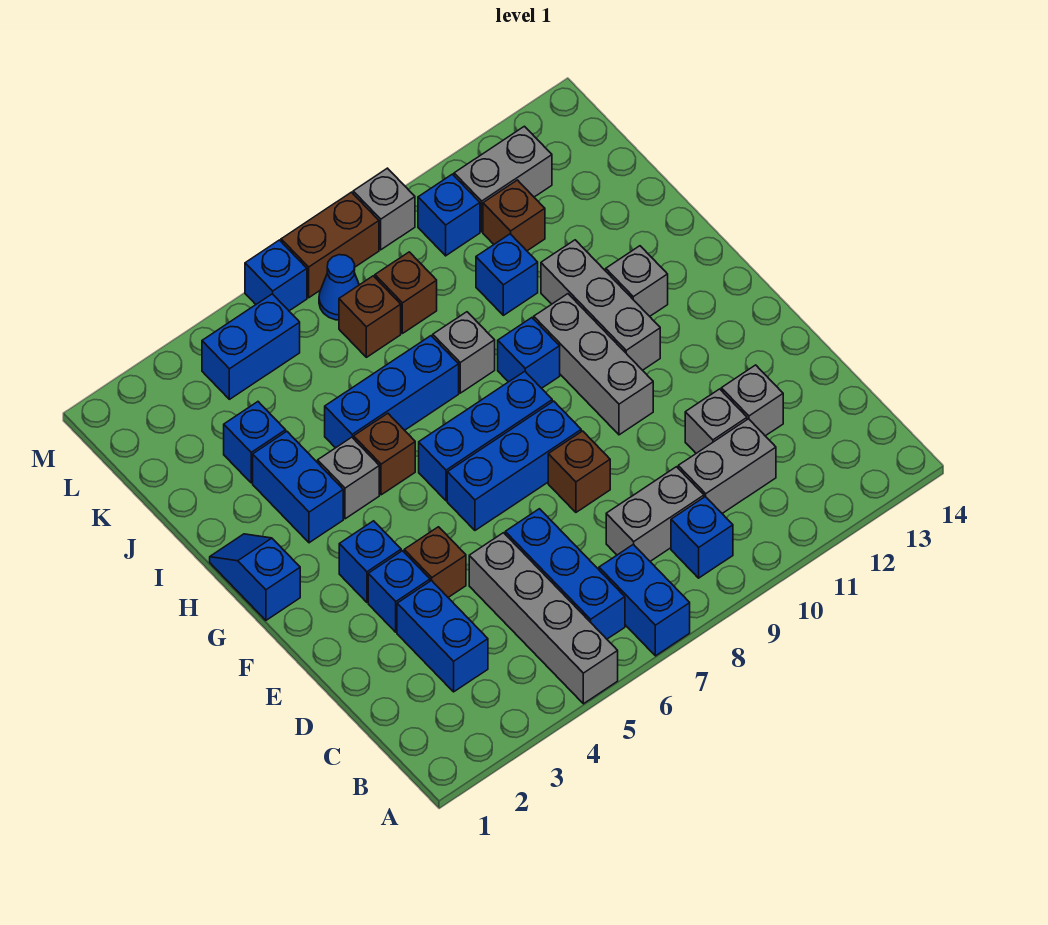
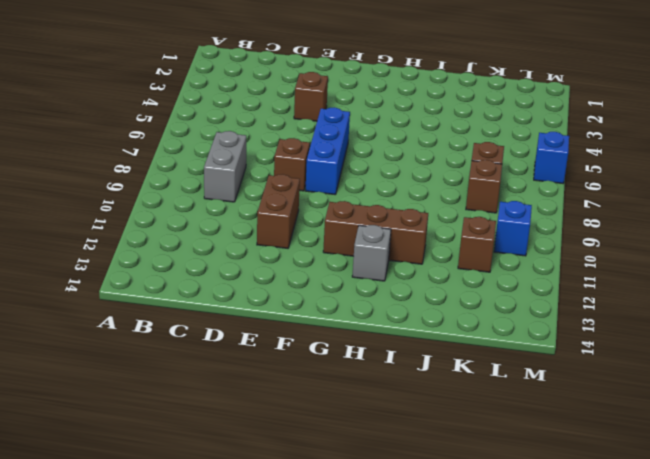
brown brick E10:E11 level 1 -> brown brick M7:M8 level 1
brown brick G11:I11 level 1 -> grey brick G11:I11 level 1
none -> grey brick A5:D5 level 1
none -> blue brick A7:B7 level 1
none -> blue brick B6:D6 level 1
none -> blue brick B9 level 1

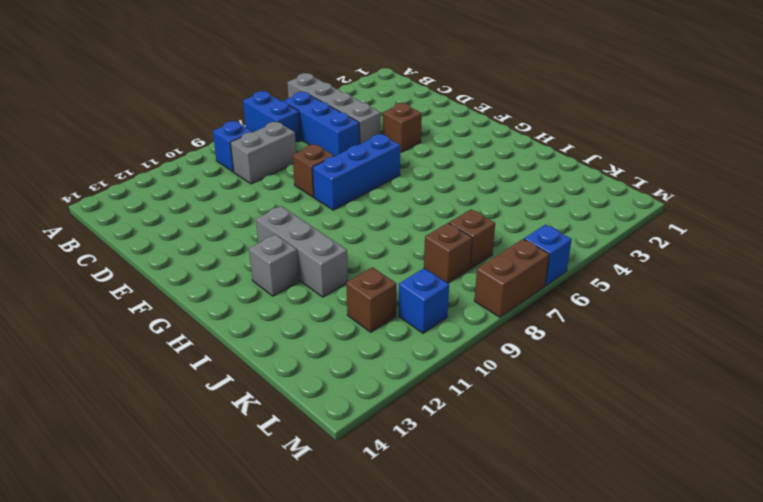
none -> blue brick C3:D3 level 1
none -> grey brick C10:C11 level 1
none -> grey brick D11 level 1
none -> grey brick D12 level 1

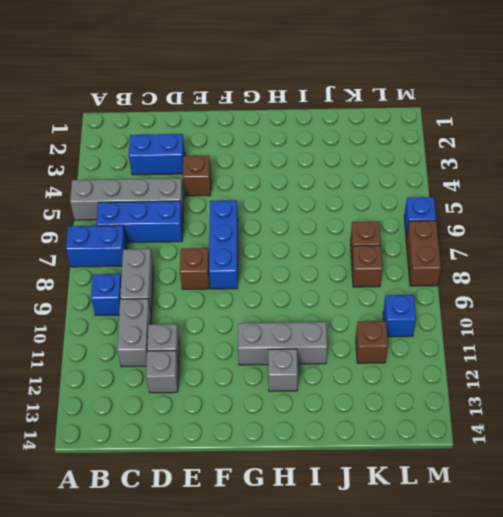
none -> blue brick E3 level 1
none -> blue brick F3 level 1
none -> grey brick F10:H10 level 1
none -> blue slope G1:H1 level 1 top G

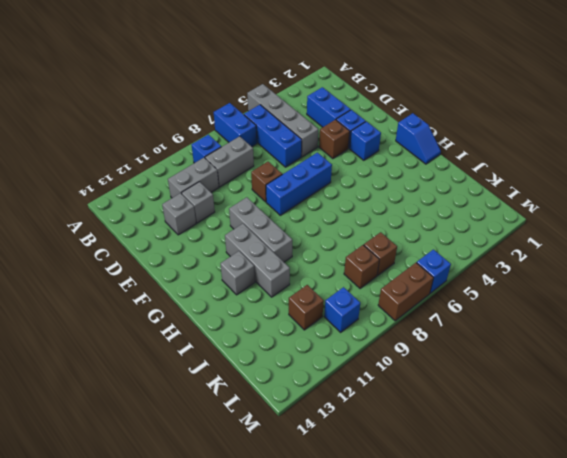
none -> blue brick G6:G8 level 1
none -> blue brick H3:I3 level 1
none -> grey brick H4 level 1
none -> brown brick H5 level 1

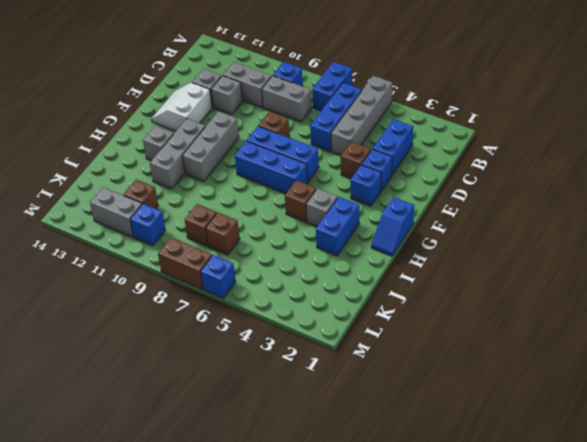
white slope E12:F13 level 1 top 12 -> none
none -> blue brick H9 level 1
none -> blue brick I5:I7 level 1
none -> grey brick I8 level 1
none -> blue brick J3 level 1

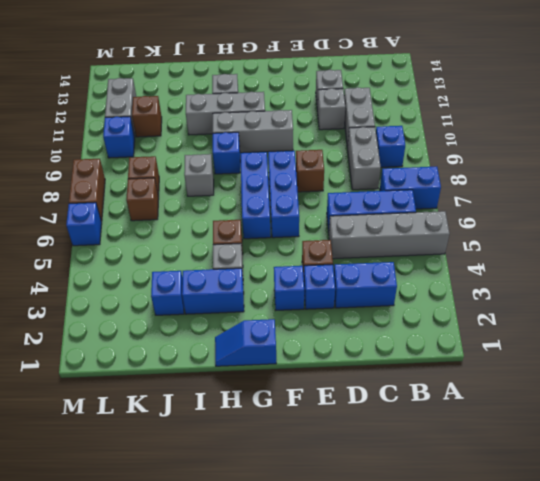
none -> blue brick I5:I7 level 1
none -> blue brick J10 level 1
none -> blue brick L4:L5 level 1
none -> blue cone L7 level 1

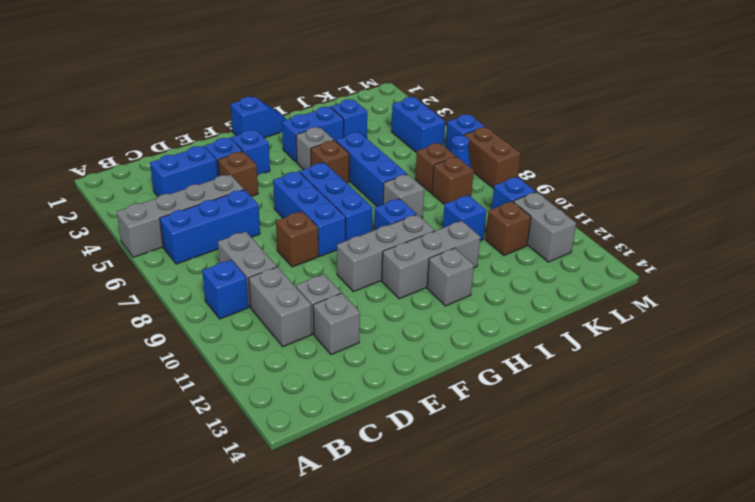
none -> blue brick A7:B7 level 1
none -> grey brick M9 level 1

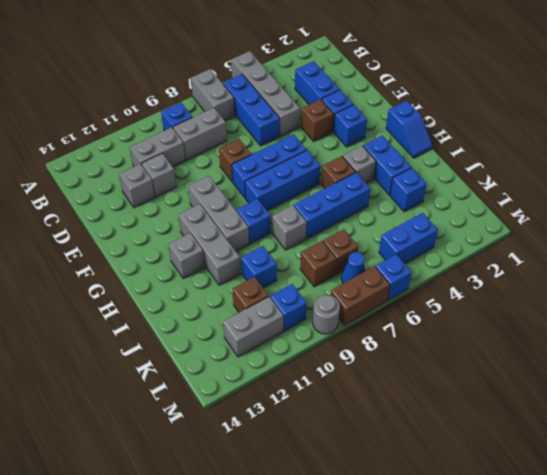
grey brick A7:B7 level 1 -> blue brick A7:B7 level 1
grey round brick M9 level 1 -> grey brick M9 level 1

